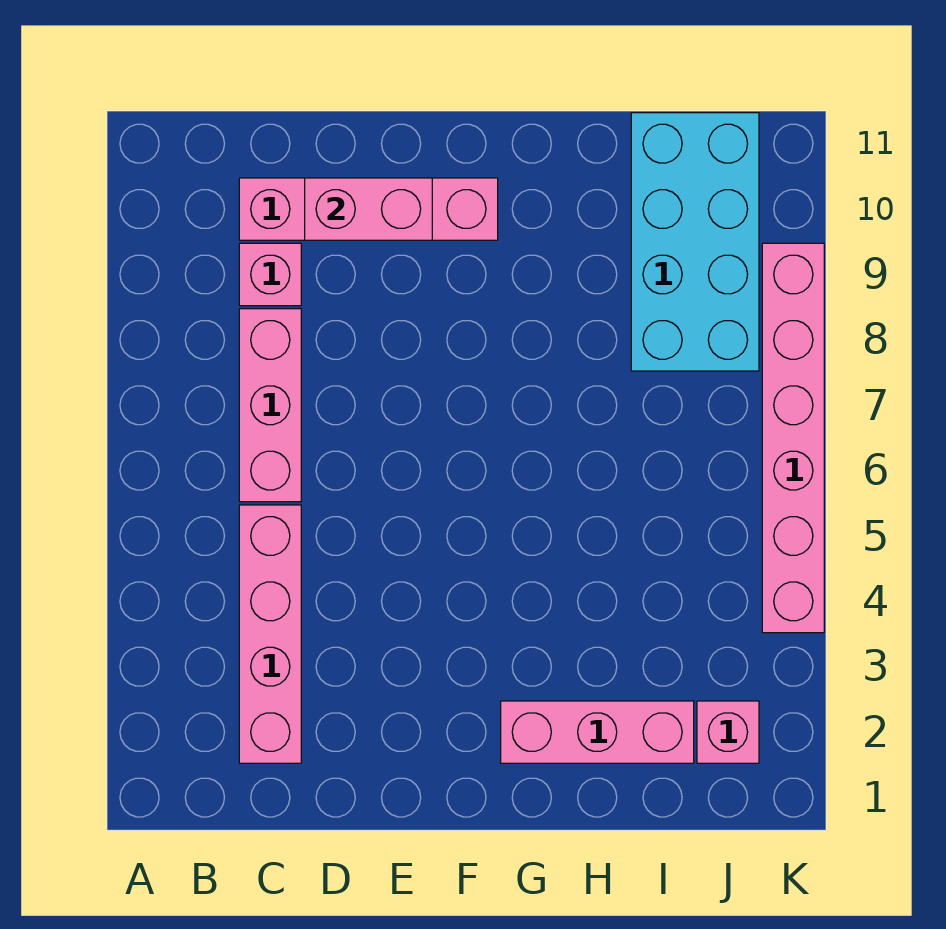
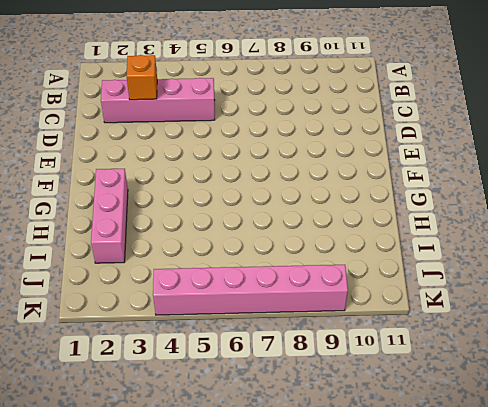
orange brick C3 level 2 -> none
none -> pink brick C6:C8 level 1
none -> pink brick C9 level 1

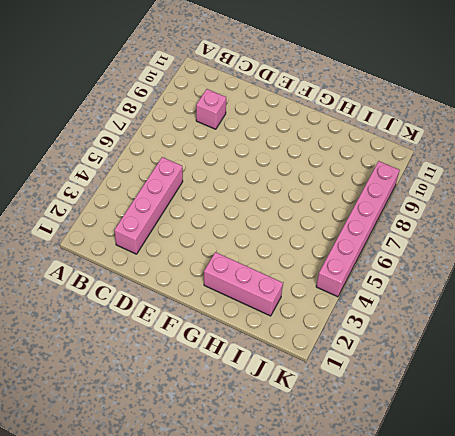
none -> pink brick C6:C8 level 1
none -> pink brick C10:F10 level 1

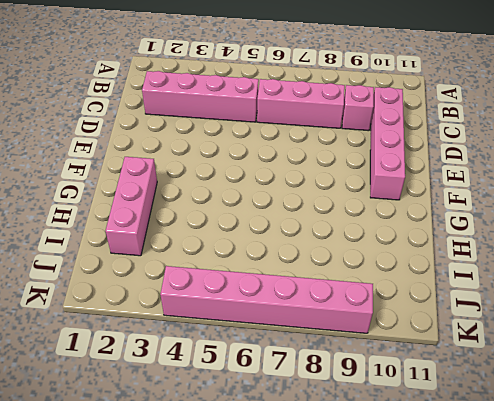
none -> cyan brick I8:J11 level 1
none -> pink brick J2 level 1

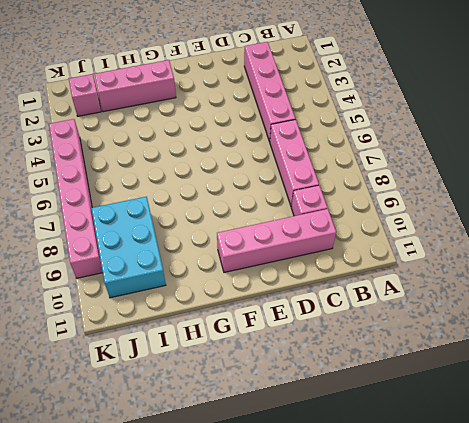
cyan brick I8:J10 level 1 -> cyan brick I8:J11 level 1
none -> pink brick D10:E10 level 2

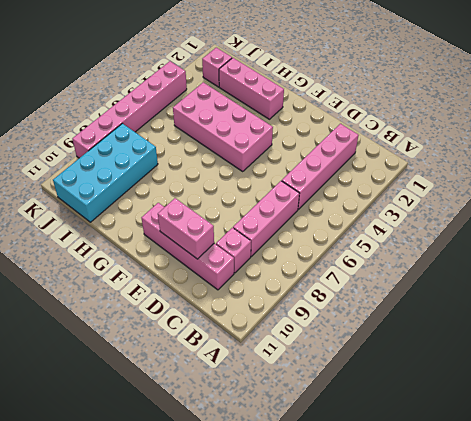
pink brick F4:I5 level 1 -> none

